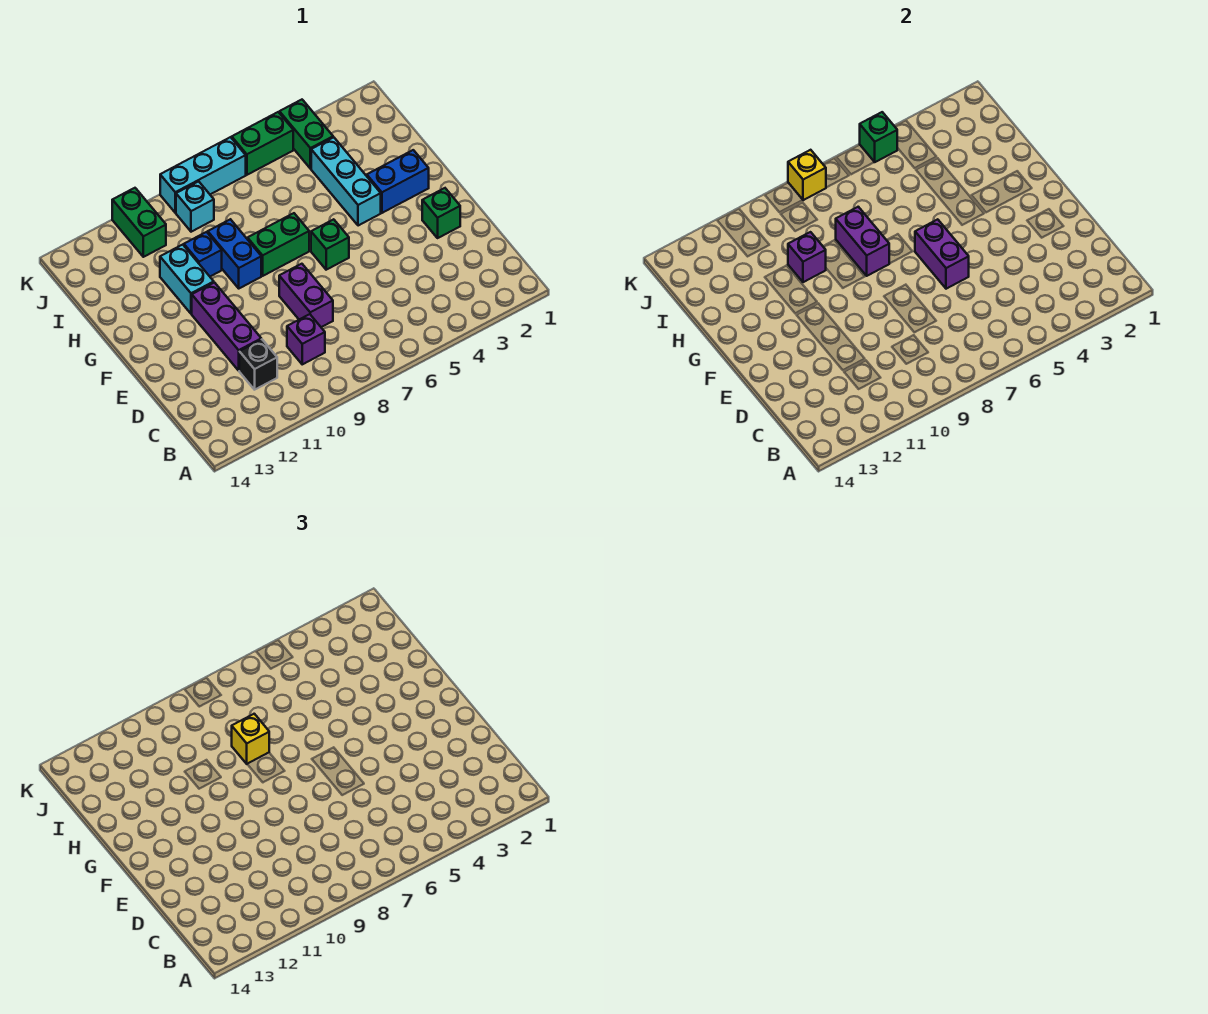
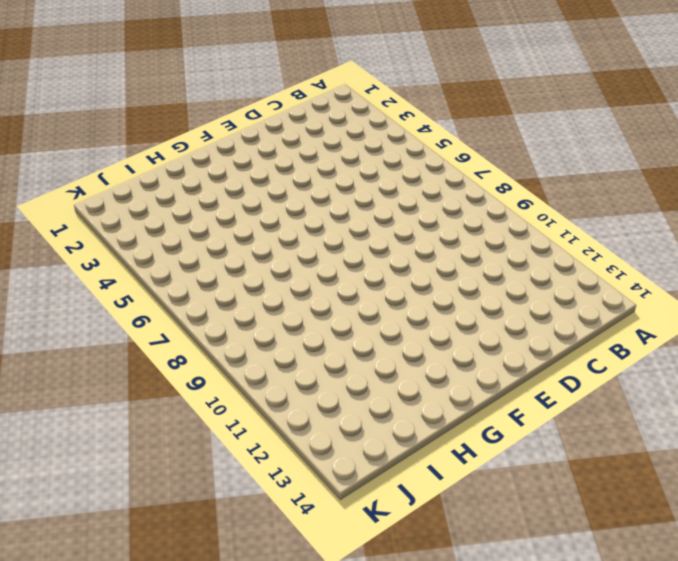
none -> purple brick C9 level 1
none -> black brick C11 level 1
none -> purple brick D8:E8 level 1

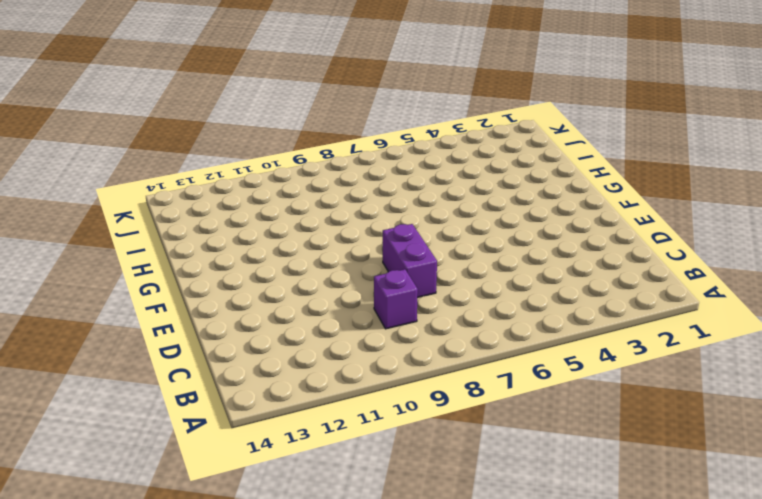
none -> black brick C11 level 1
none -> purple brick D11:F11 level 1
none -> green brick E2 level 1

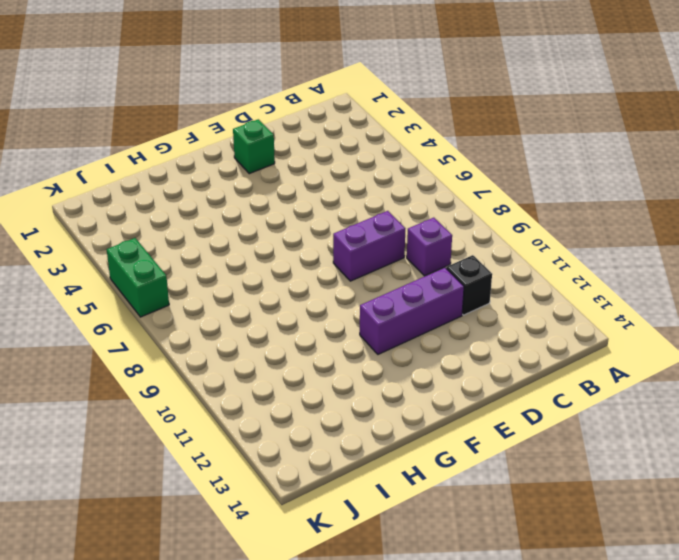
none -> green brick F6 level 1
none -> blue brick G2:G3 level 1
none -> cyan brick G4:I4 level 1

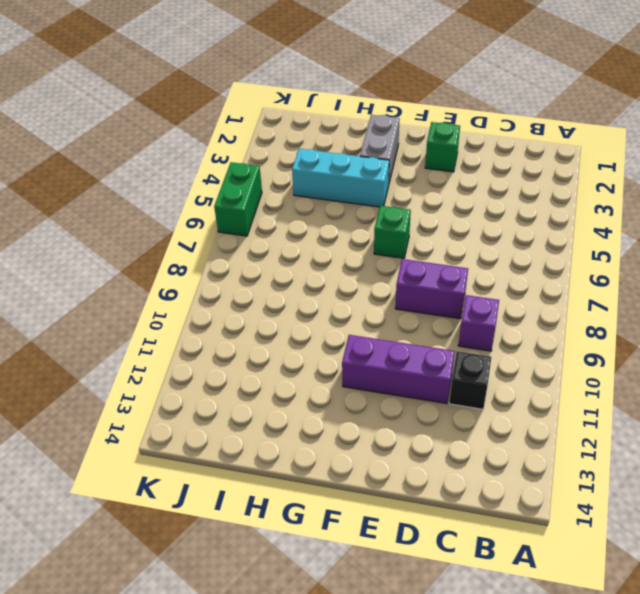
grey brick G2:G3 level 1 -> blue brick G2:G3 level 1
none -> green brick G7:G8 level 1
none -> blue brick G9:H9 level 1
none -> cyan brick G11:H11 level 1

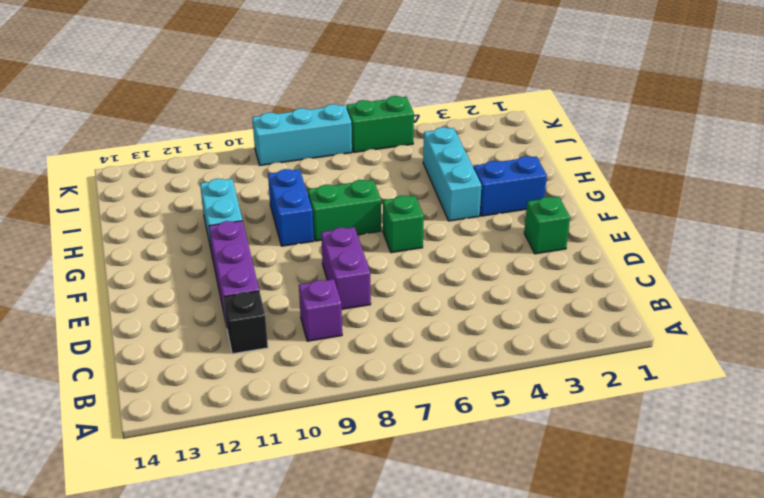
none -> blue brick H10 level 1
none -> green brick J4:K4 level 1
none -> cyan brick J9 level 1

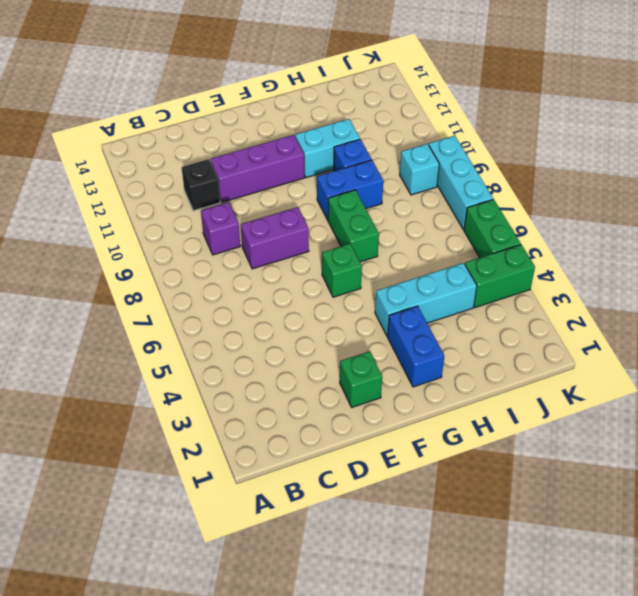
none -> green brick J11:K11 level 1
none -> purple brick E6:F6 level 2
none -> purple brick G8:H8 level 2

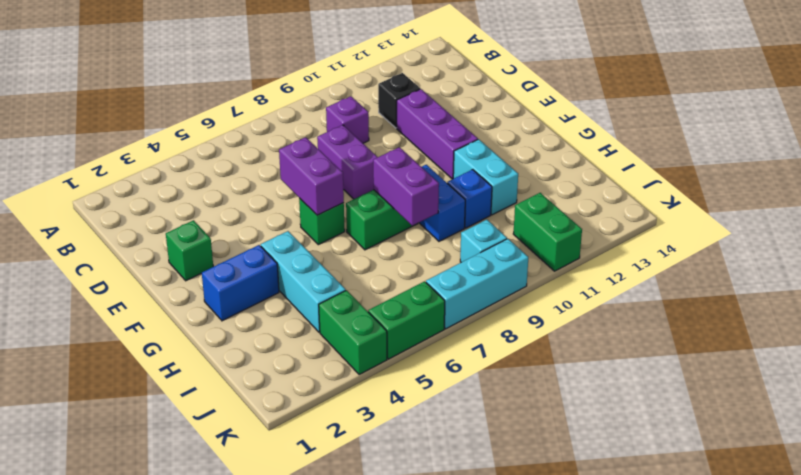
none -> purple brick H10 level 2
none -> green brick K5 level 2
none -> yellow brick K8 level 2

